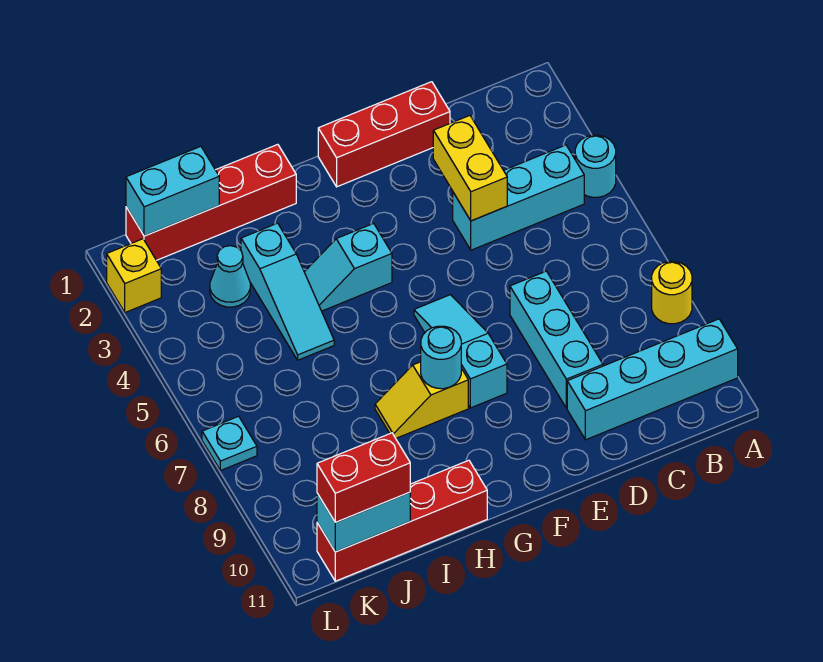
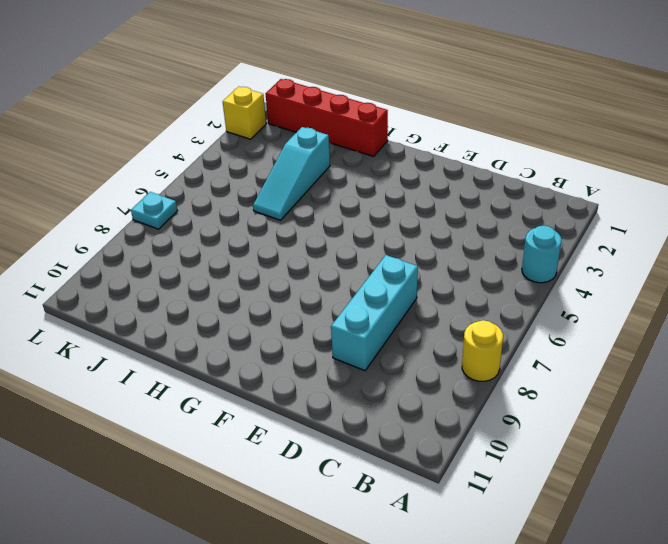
none -> cyan brick A10:D10 level 1
none -> cyan brick B4:D4 level 1
none -> red brick D1:F1 level 1

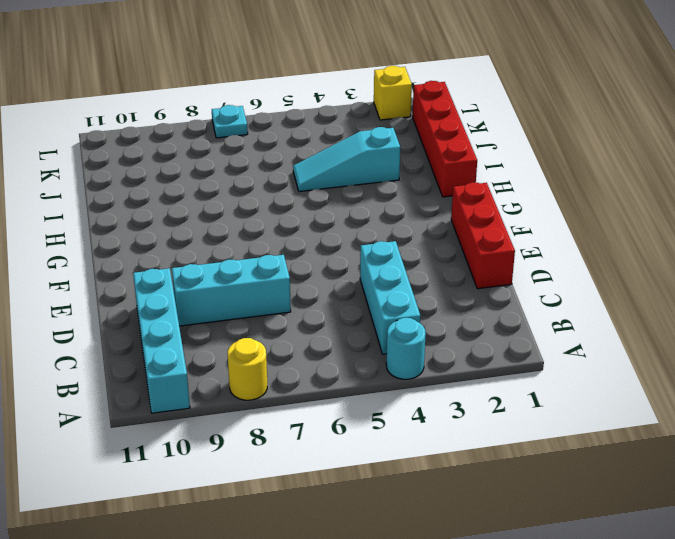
none -> cyan slope F6:F8 level 1 top 8
none -> cyan slope G4:H4 level 1 top G
none -> yellow slope G8:H8 level 1 top G

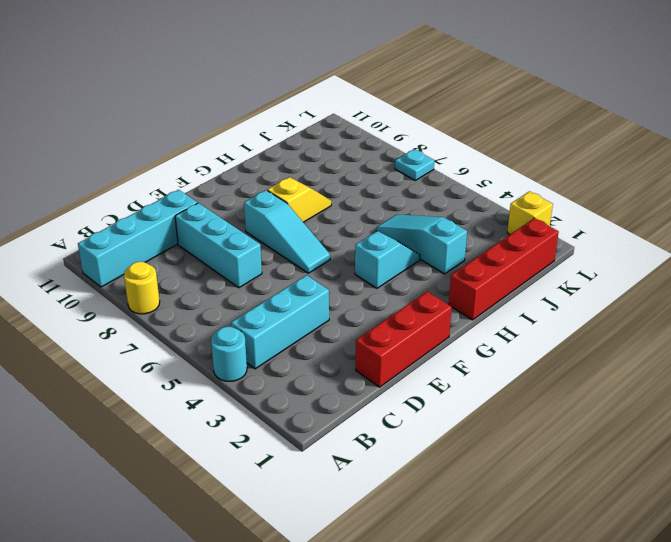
none -> red brick H11:K11 level 1
none -> cyan cone J3 level 1
none -> yellow brick D3:D4 level 2

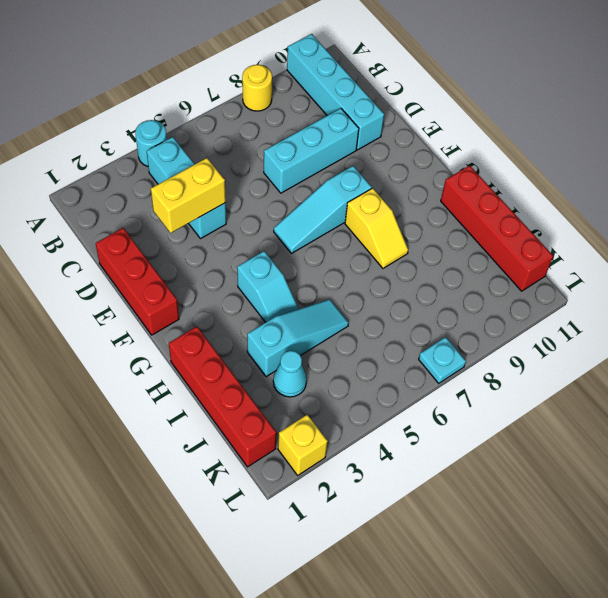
none -> cyan round brick G8 level 2
none -> cyan brick J1:K1 level 2
none -> cyan brick J11:K11 level 2

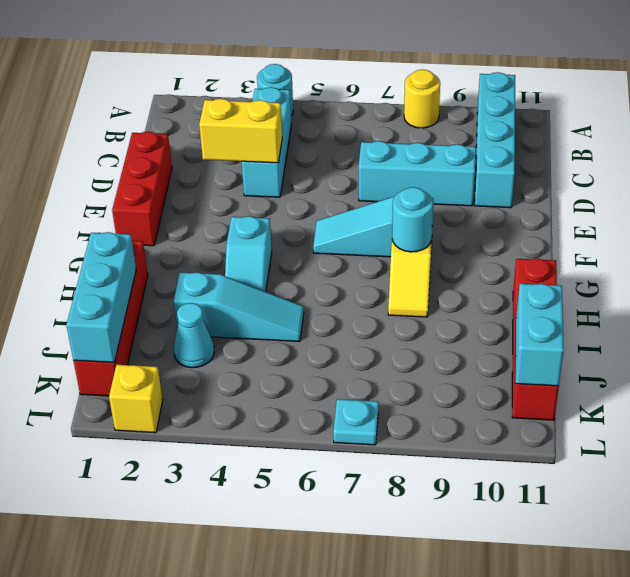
cyan brick I1:K1 level 2 -> cyan brick J1:K1 level 2
none -> red brick J11:K11 level 3

